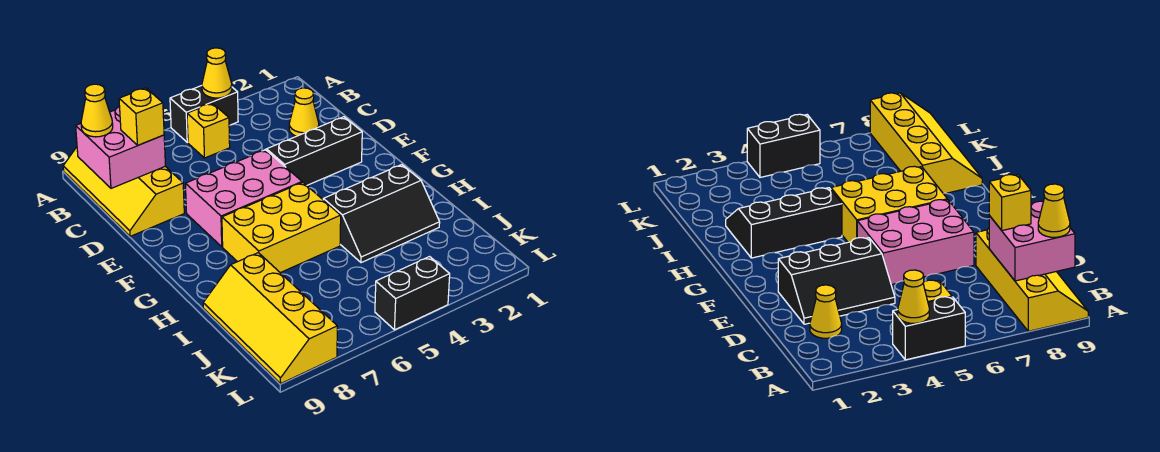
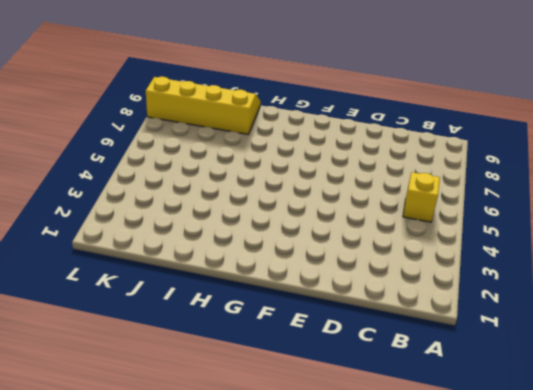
none -> black brick A4:A5 level 1
none -> yellow slope A8:D9 level 1 top 8
none -> yellow cone C2 level 1

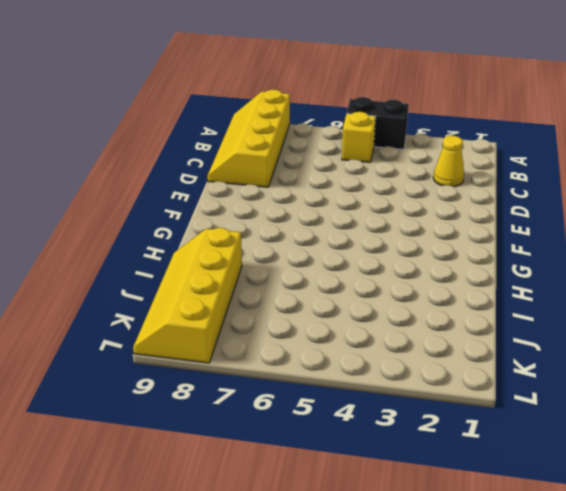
none -> black slope D2:E4 level 1 top E
none -> pink brick E5:F7 level 1
none -> yellow brick G5:H7 level 1

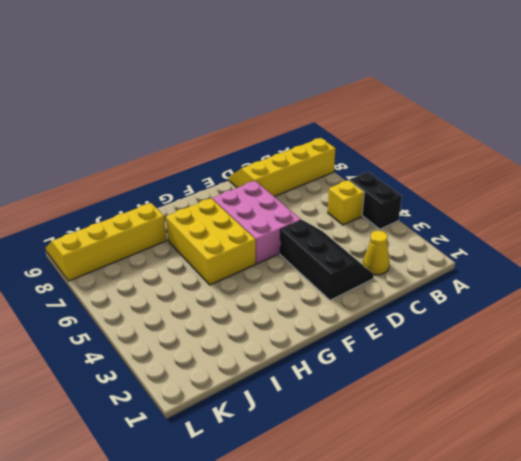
none -> black slope H2:I4 level 1 top H
none -> black brick L4:L5 level 1
none -> yellow cone A4 level 2

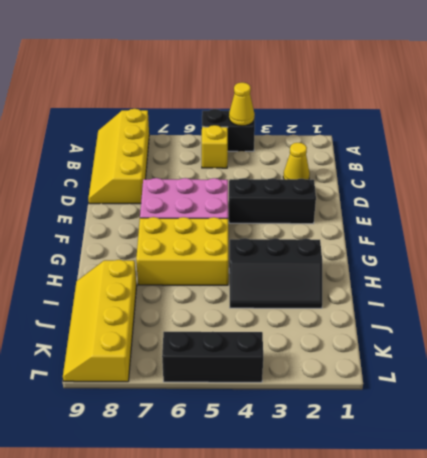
black brick L4:L6 level 1 -> black brick L4:L5 level 1
none -> pink brick B8:C9 level 2
none -> yellow cone B9 level 3
none -> yellow brick C8 level 3

